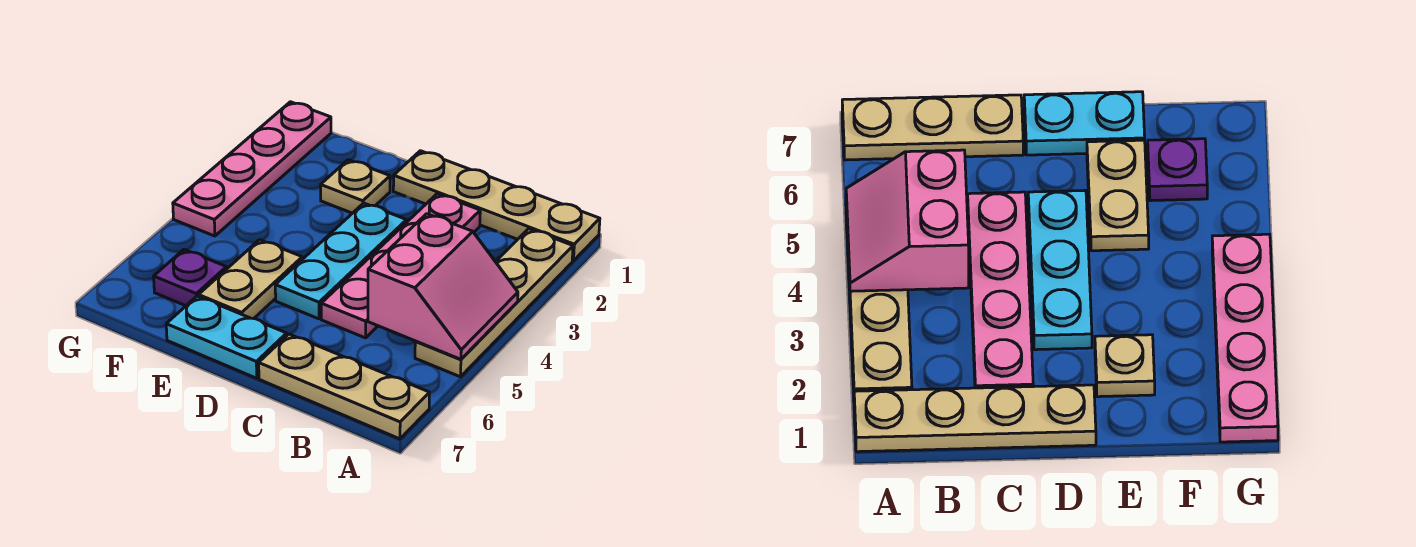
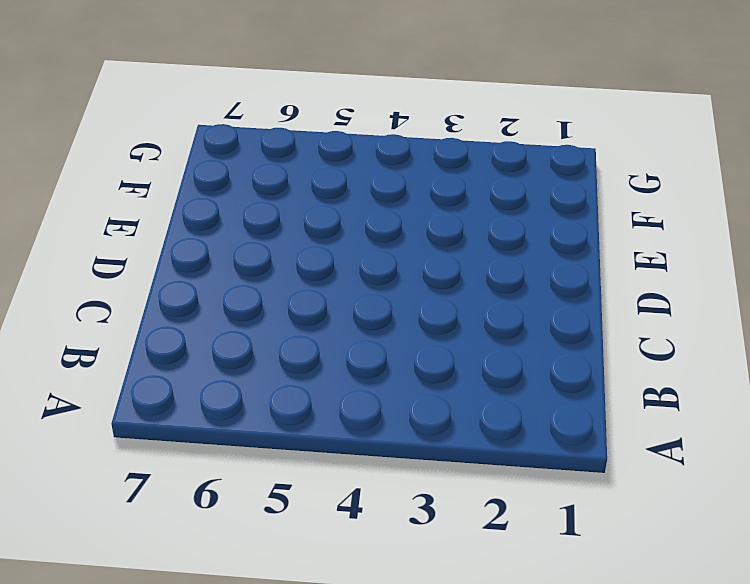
none -> tan plate A1:D1 level 1
none -> tan plate A2:A5 level 1

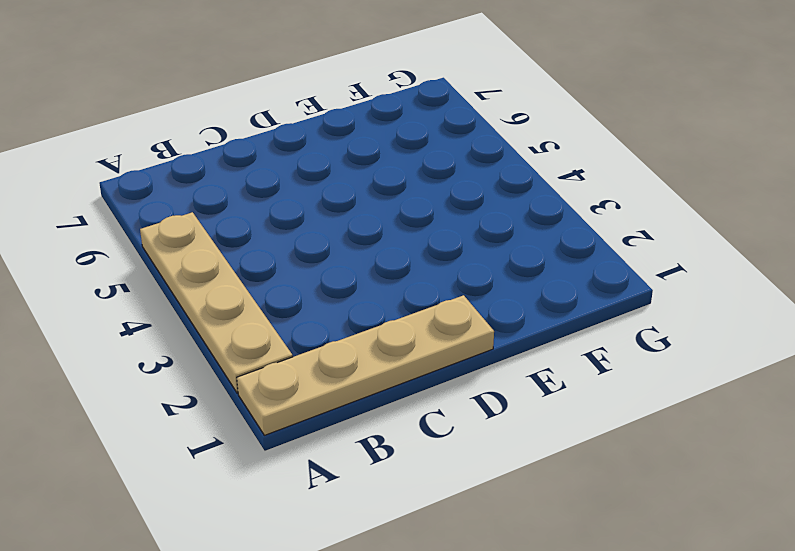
none -> tan plate A7:C7 level 1
none -> pink plate C2:C5 level 1

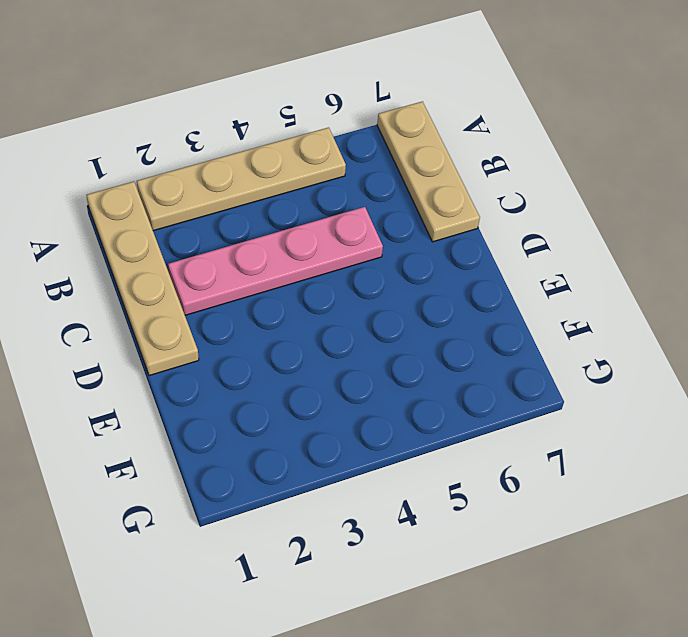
none -> cyan plate D3:D5 level 1
none -> cyan plate D7:E7 level 1

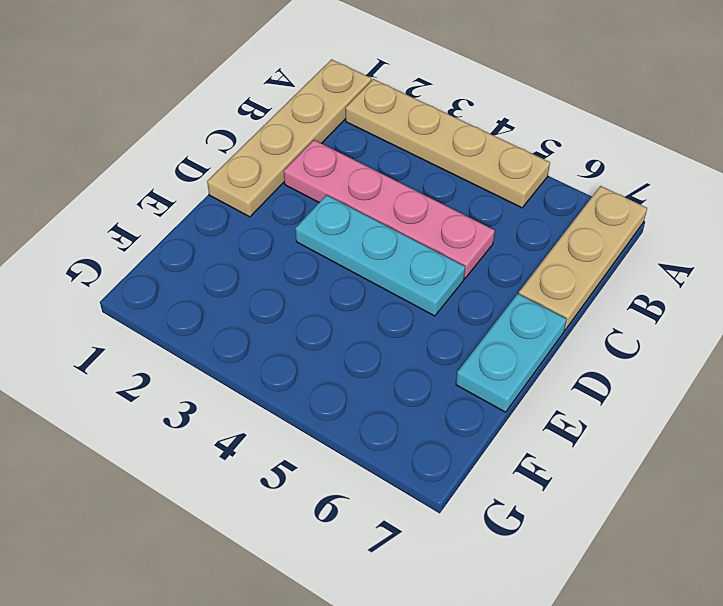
none -> tan plate E2 level 1
none -> tan plate E5:E6 level 1

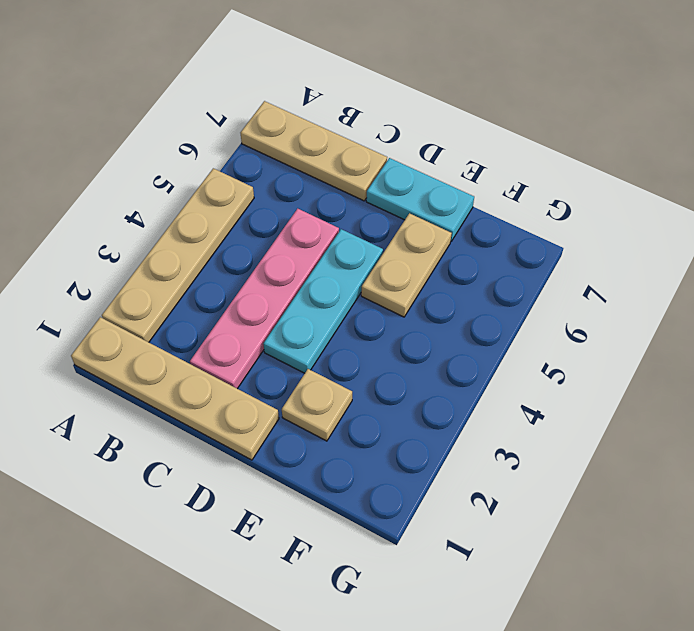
none -> purple plate F6 level 1
none -> pink plate G1:G4 level 1

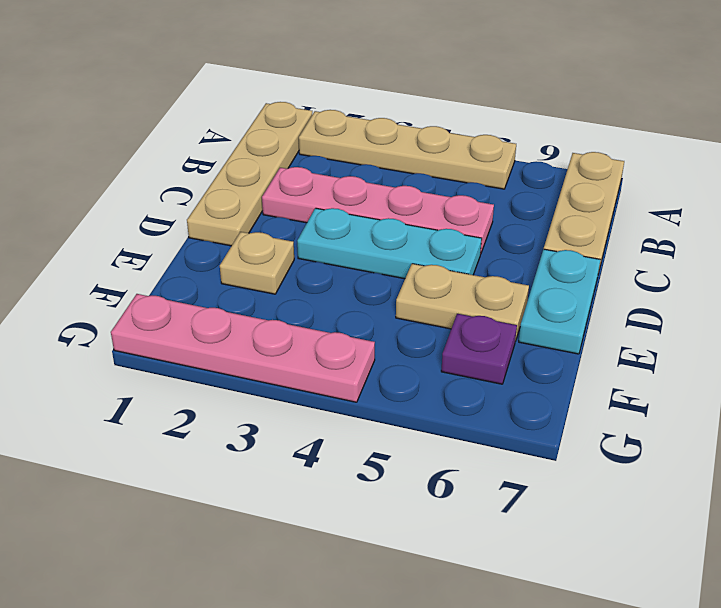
none -> pink slope A4:B5 level 2 top B

